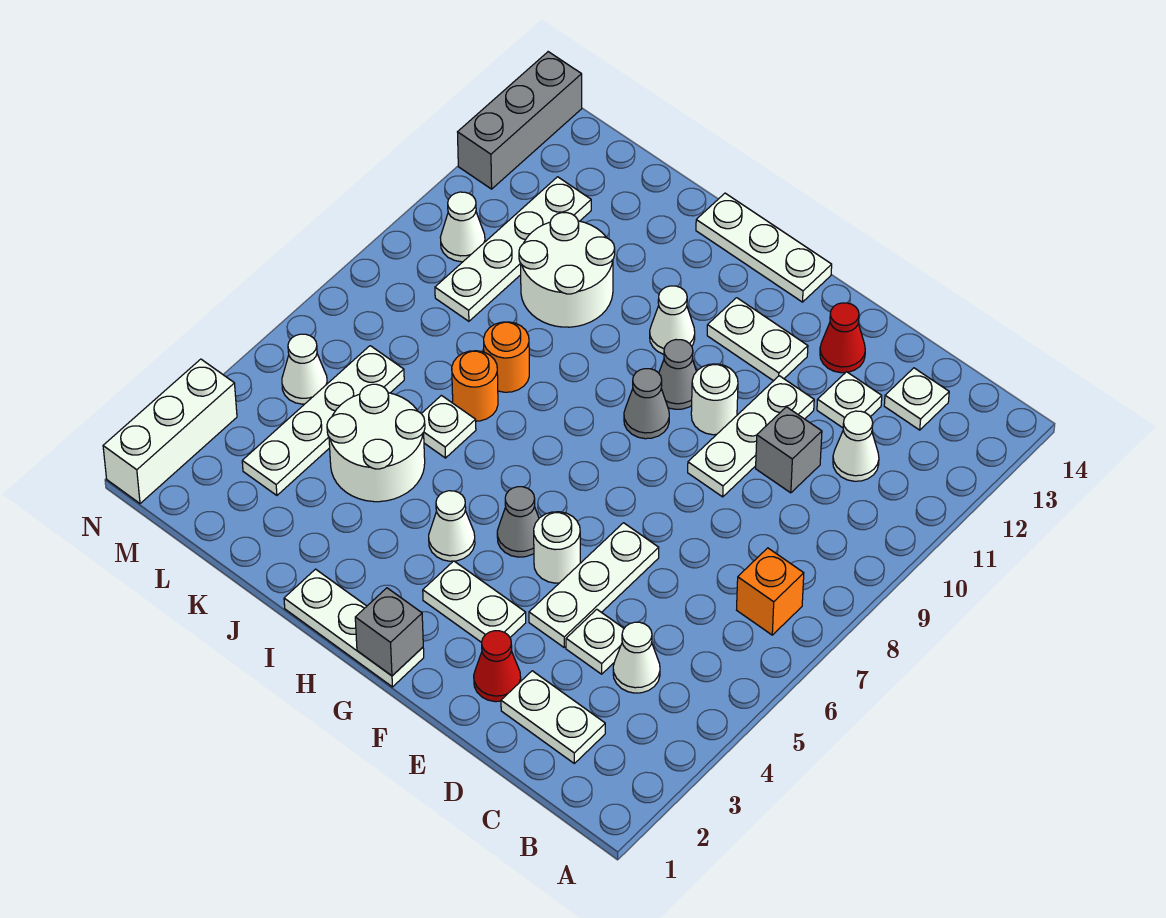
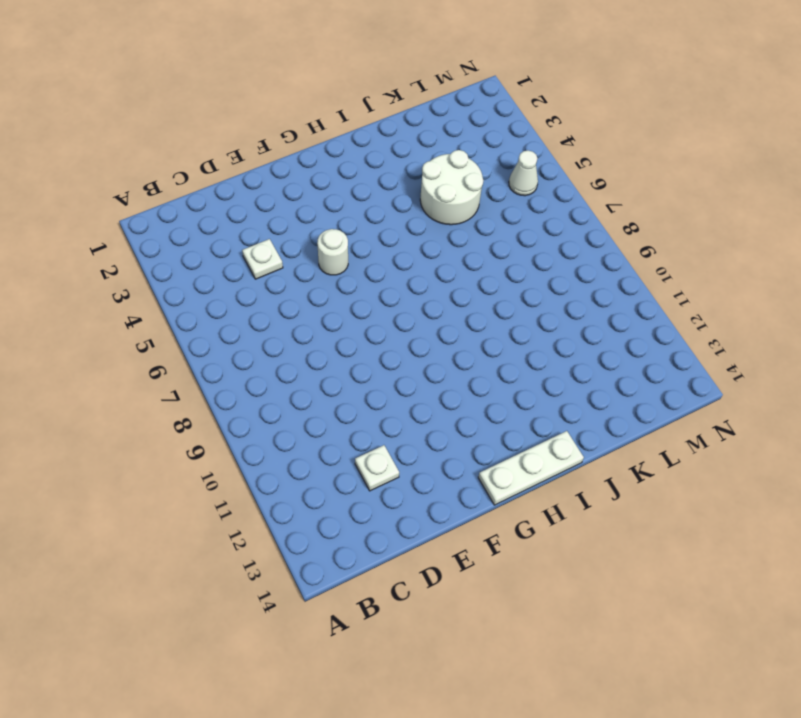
none -> orange brick B7 level 1
none -> white plate C2:D2 level 1
none -> white cone C4 level 1
none -> white cone C11 level 1

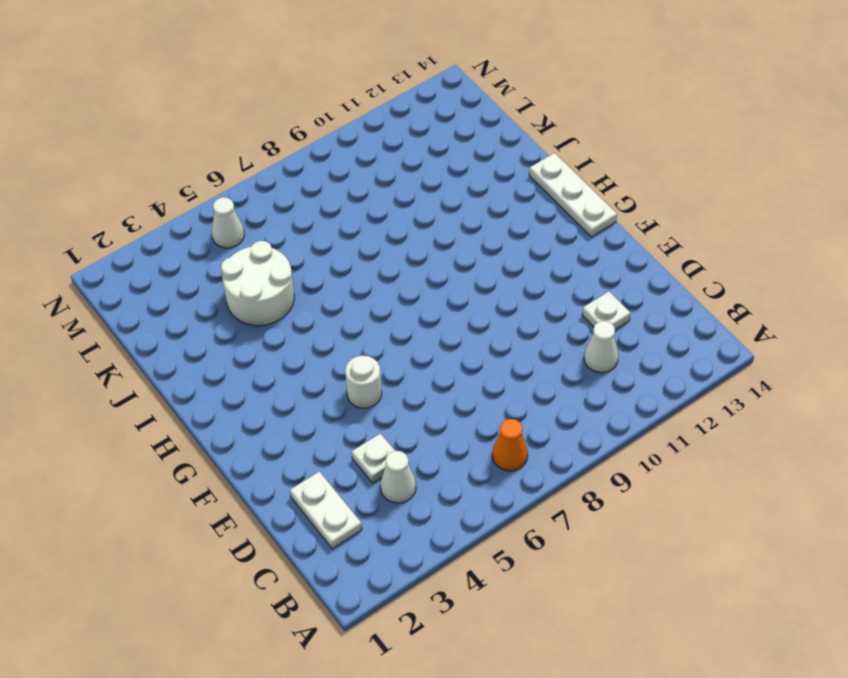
orange cone B7 level 1 -> orange brick B7 level 1
none -> white plate C13 level 1
none -> grey brick D10 level 1
none -> red cone E2 level 1
none -> white plate E4:E6 level 1

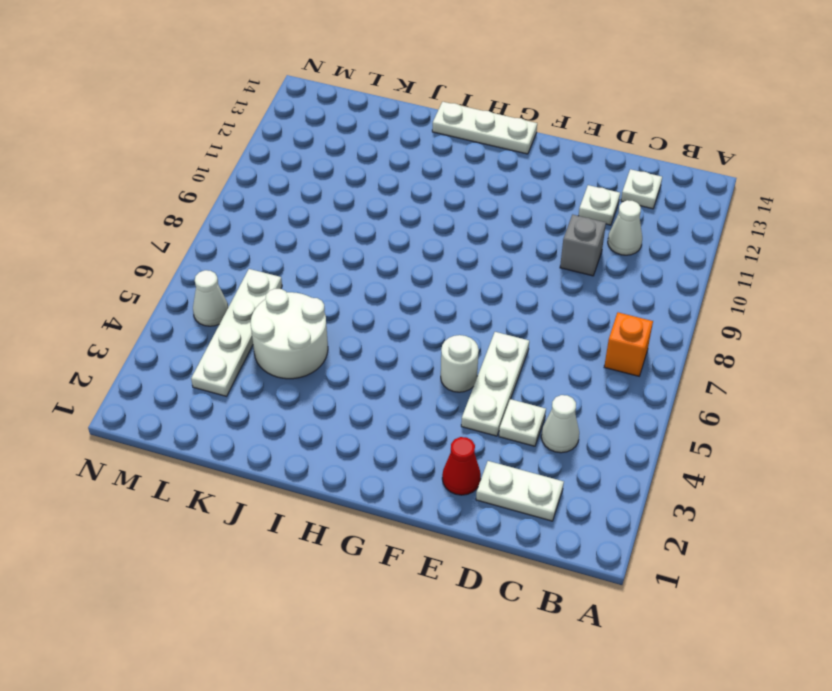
none -> white plate E9:E11 level 1
none -> red cone E13 level 1
none -> white plate F3:G3 level 1
none -> white round brick F10 level 1

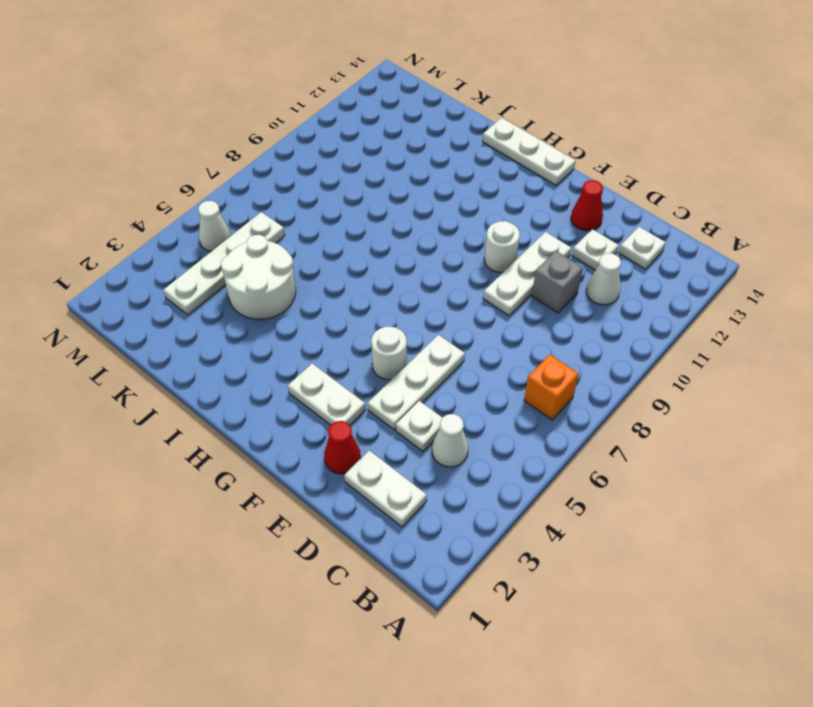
none -> white plate F12:G12 level 1
none -> white plate G1:I1 level 1
none -> grey cone G5 level 1
none -> grey cone G9 level 1

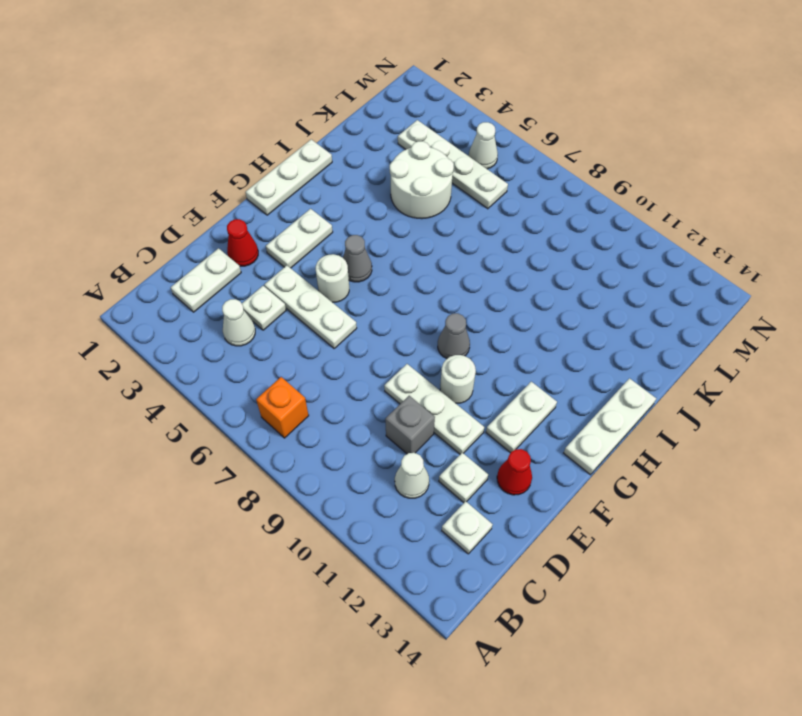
none -> grey cone G10 level 1
none -> white cone H4 level 1
none -> white cone H11 level 1
none -> white plate J6 level 1

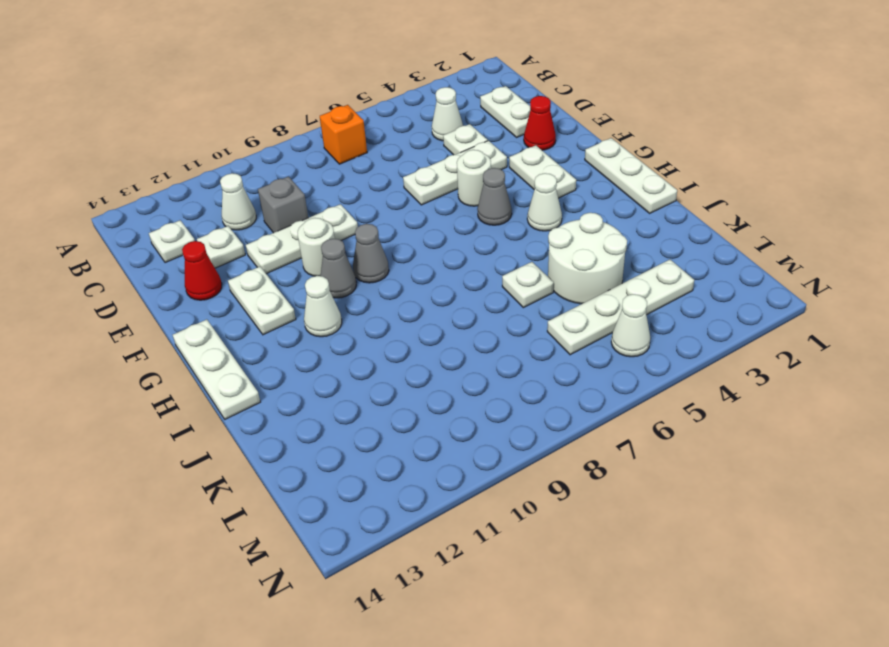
none -> orange round brick J7 level 1
none -> orange round brick J8 level 1
none -> white round brick J10:K11 level 1
none -> white plate L9:L12 level 1

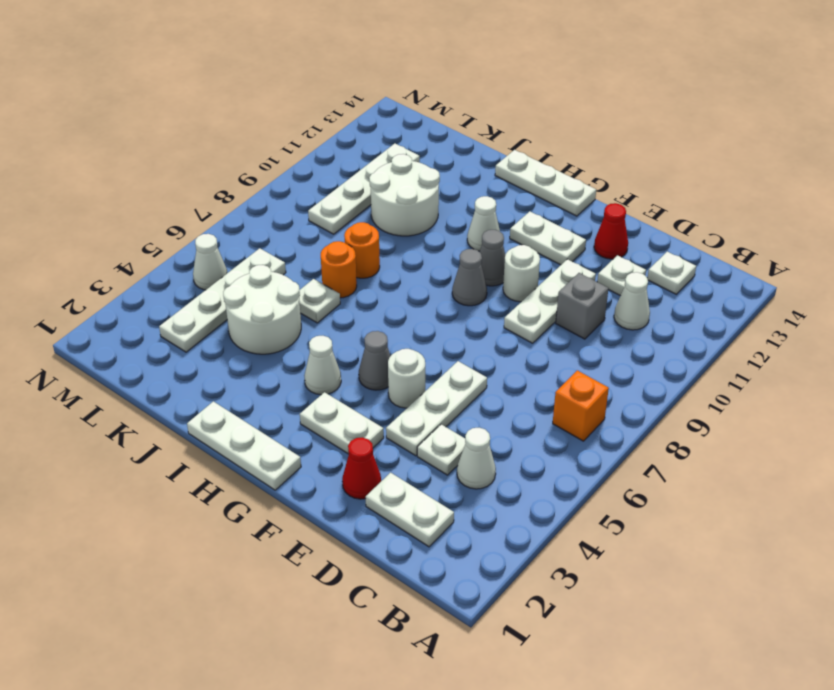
none -> white cone M10 level 1
none -> white brick N1:N3 level 1
none -> grey brick N12:N14 level 1
none -> grey brick G1 level 2

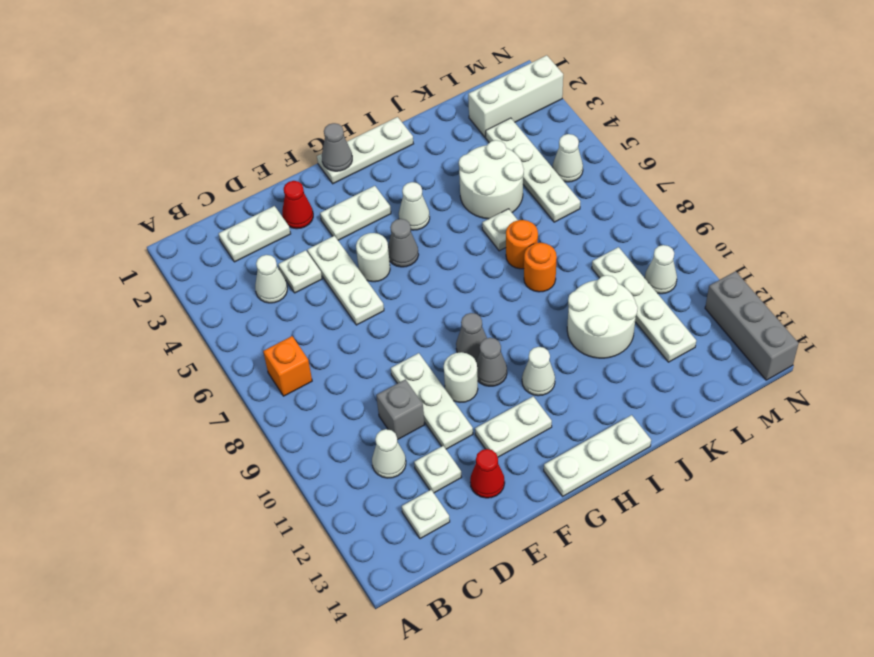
grey cone G1 level 2 -> grey brick G1 level 2
white brick L2:N2 level 1 -> white brick N1:N3 level 1

